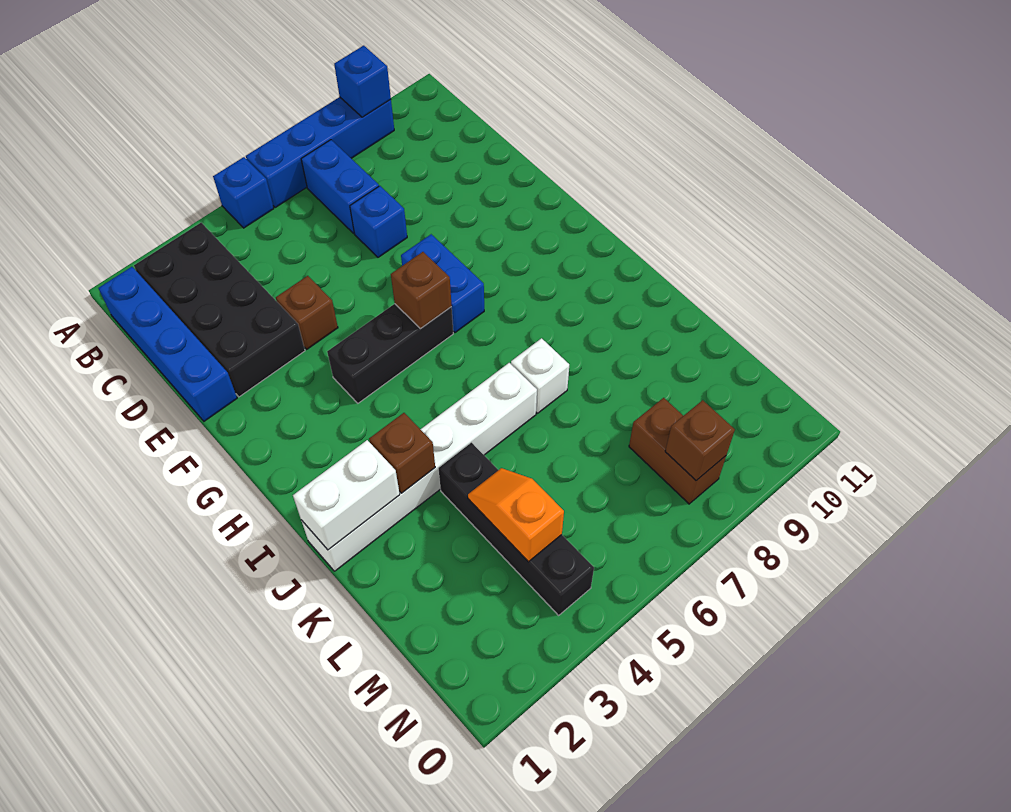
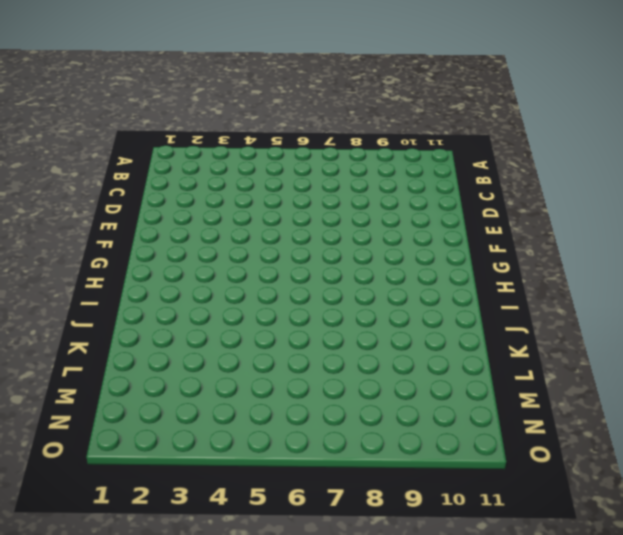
none -> blue brick A5 level 1
none -> blue brick A6:A9 level 1
none -> blue brick B1:E1 level 1

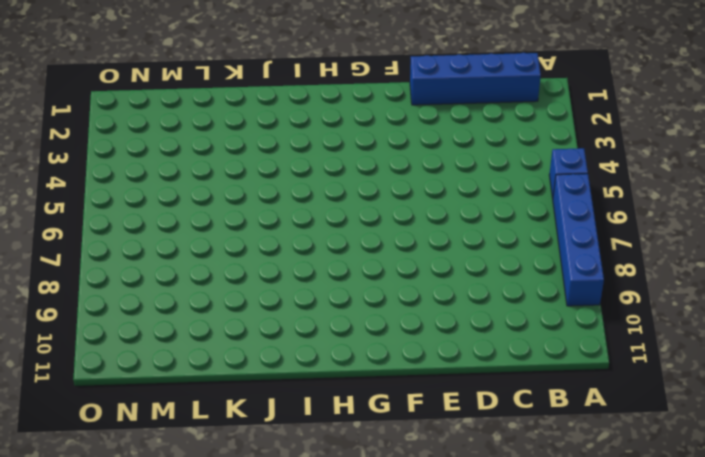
none -> black brick B2:E3 level 1
none -> blue brick B7:C7 level 1
none -> blue brick D7 level 1

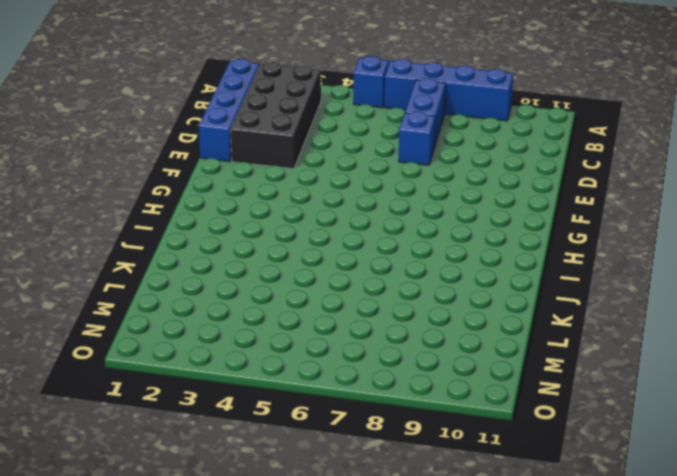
none -> brown brick E4 level 1
none -> blue brick F7:G7 level 1
none -> black brick G4:G6 level 1

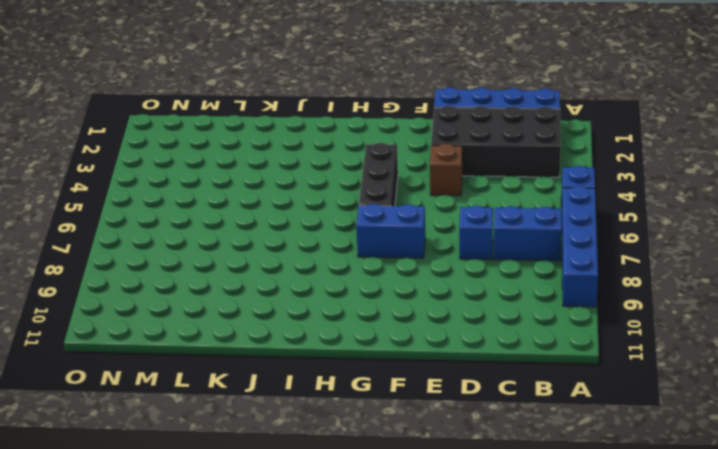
none -> white brick J1:J6 level 1
none -> white brick J7 level 1
none -> black brick K4:N4 level 1

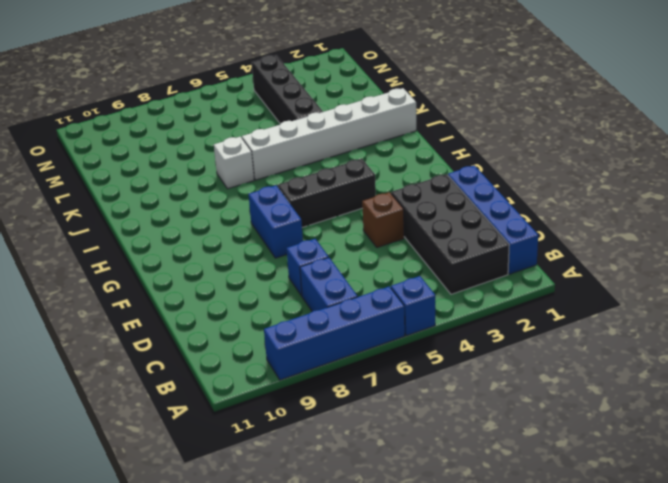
none -> brown brick M8:N8 level 1
none -> blue brick A9 level 2
none -> brown brick G6 level 2

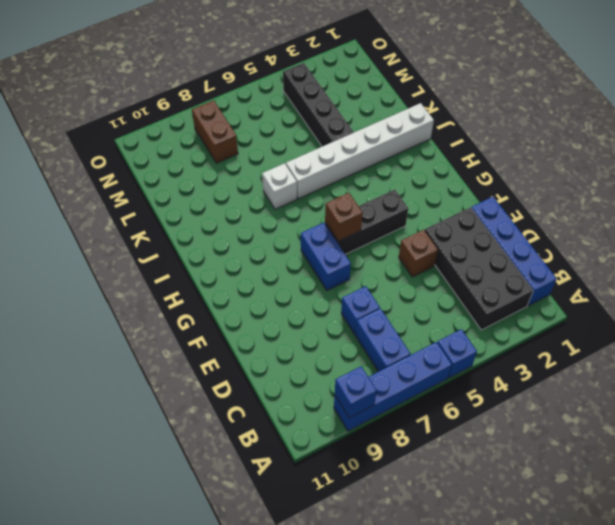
none -> white brick J1:J2 level 2
none -> brown brick J3 level 2
none -> orange slope L4:M4 level 2 top M

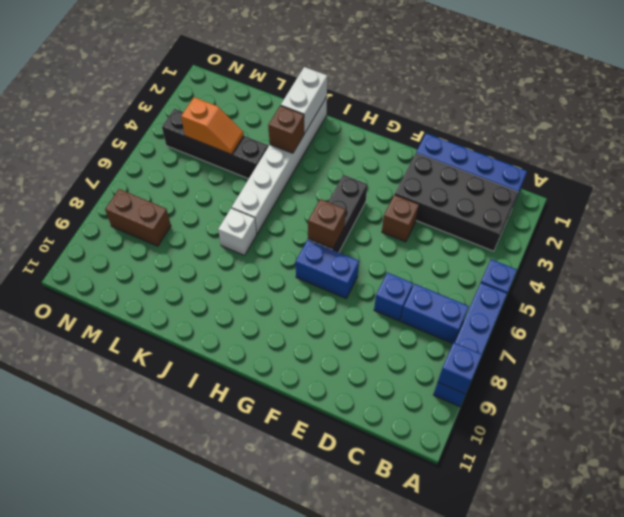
none -> brown brick N8 level 2

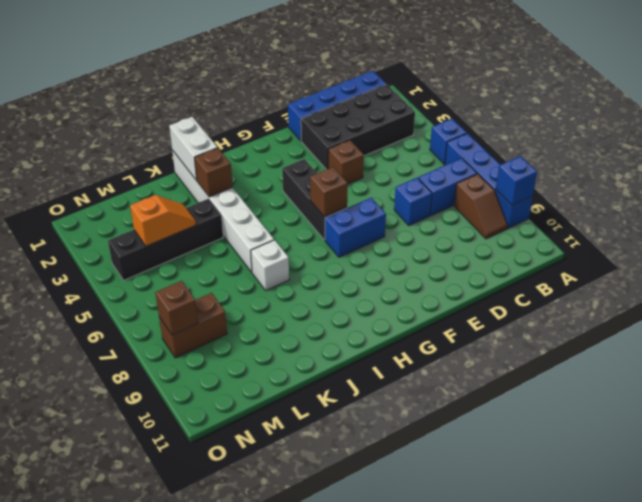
brown slope B8:B9 level 1 top 8 -> none

